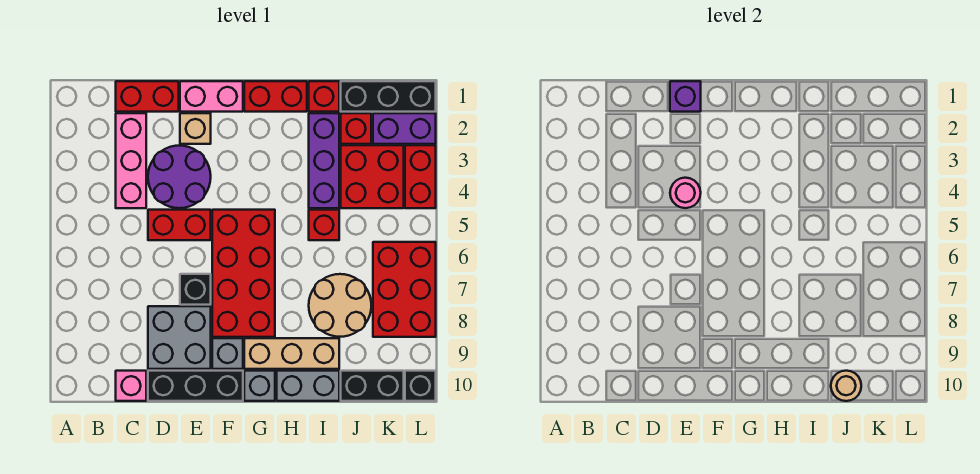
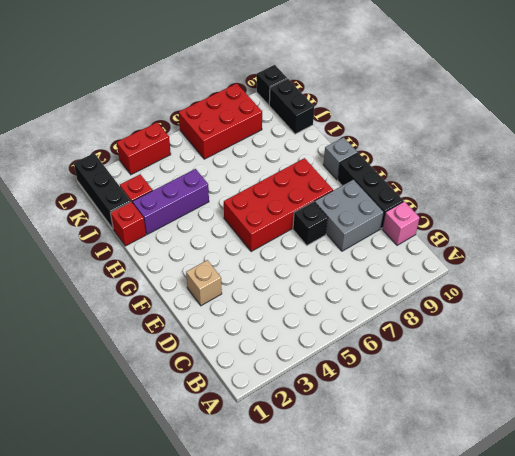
none -> red brick C1:D1 level 1
none -> pink brick C2:C4 level 1
none -> purple round brick D3:E4 level 1
none -> red brick D5:E5 level 1

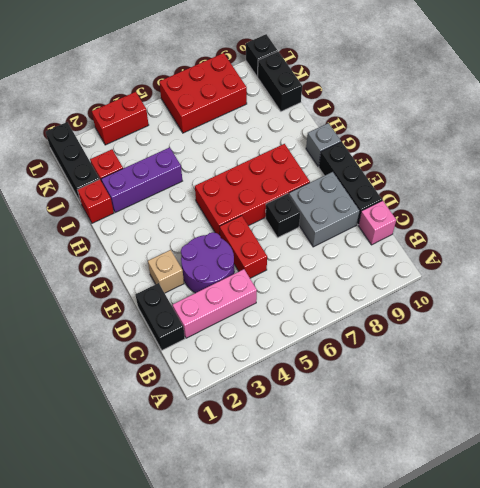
black brick C1:D1 level 1 -> red brick C1:D1 level 1
none -> pink brick E1:F1 level 1
none -> grey brick F9 level 1
none -> red brick G1:H1 level 1
none -> tan brick G9:I9 level 1

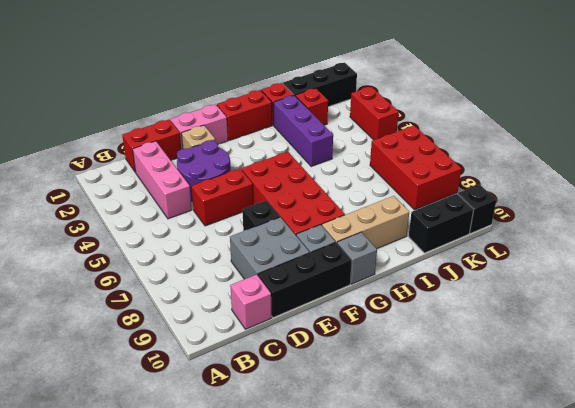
none -> grey brick H10:I10 level 1
none -> red brick I5 level 1
none -> tan round brick I7:J8 level 1
none -> red brick J3:K4 level 1

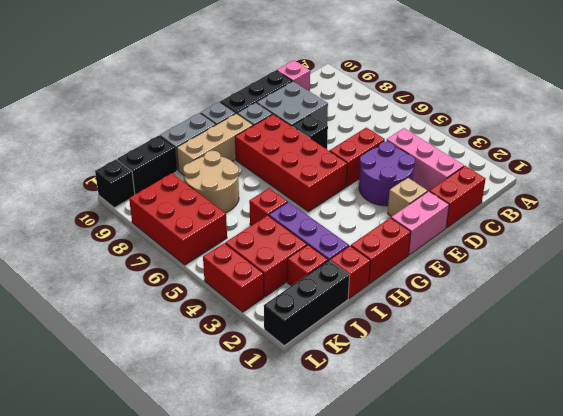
none -> purple brick K2:L2 level 1
none -> purple brick E1 level 2
none -> pink round brick E4 level 2
none -> tan round brick J10 level 2

